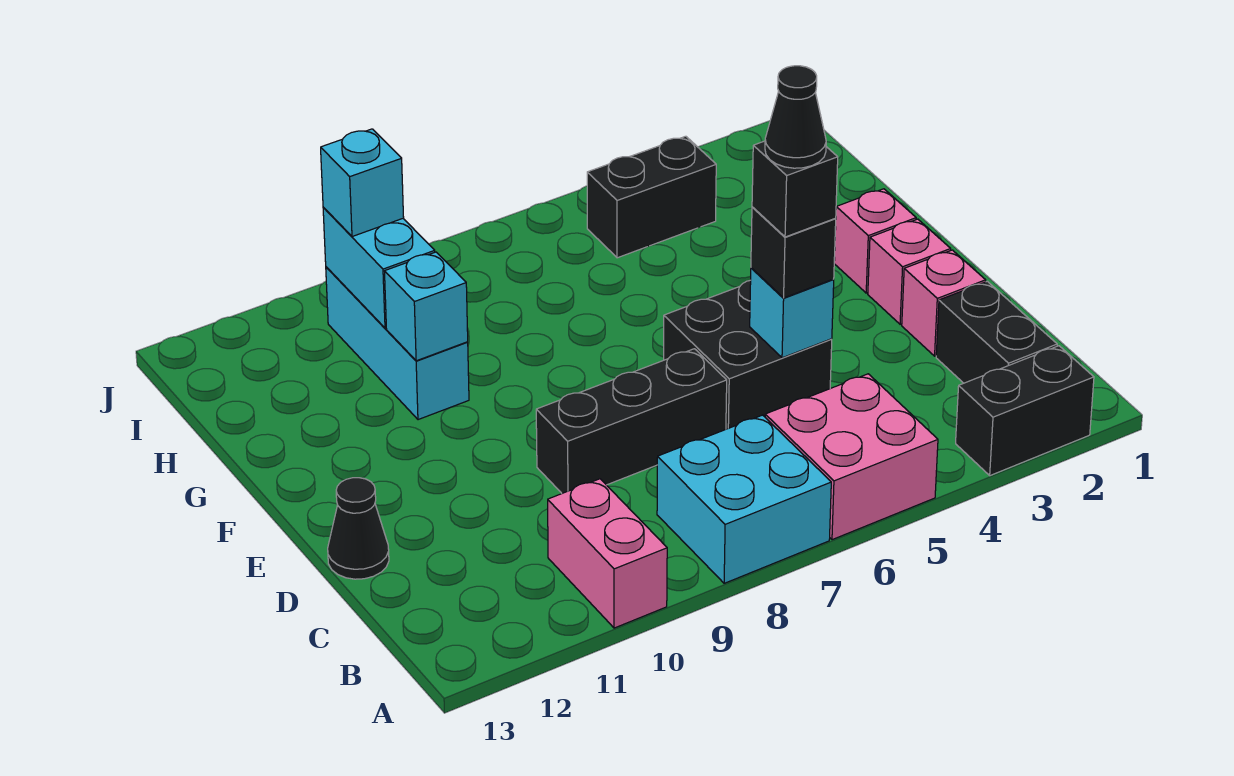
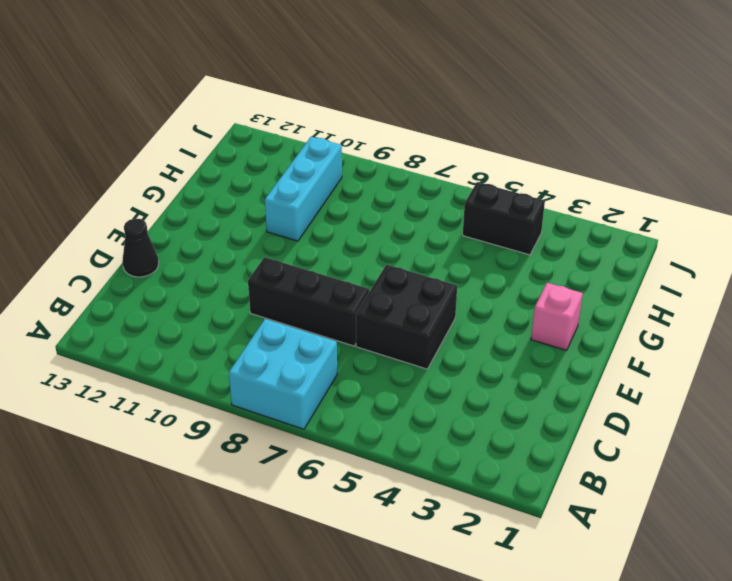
none -> black brick A2:A3 level 1
none -> pink brick A5:B6 level 1
none -> pink brick A10:B10 level 1

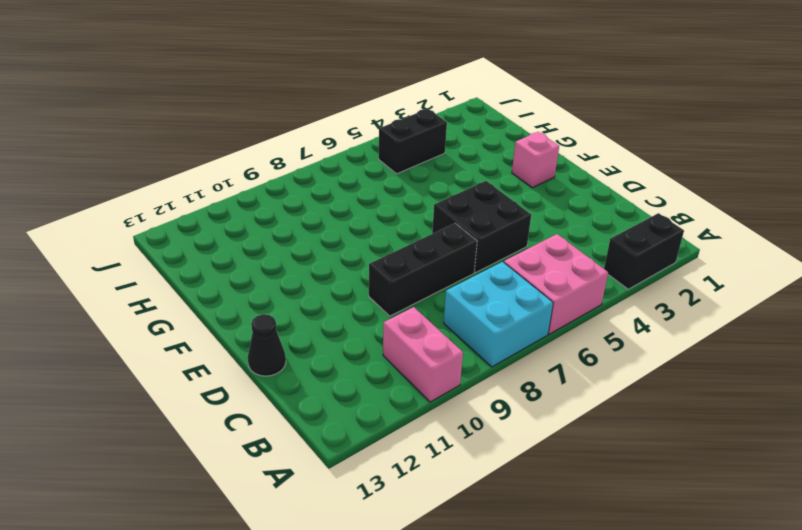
none -> black brick B2:C2 level 1
none -> pink brick D2 level 1
none -> pink brick E2 level 1

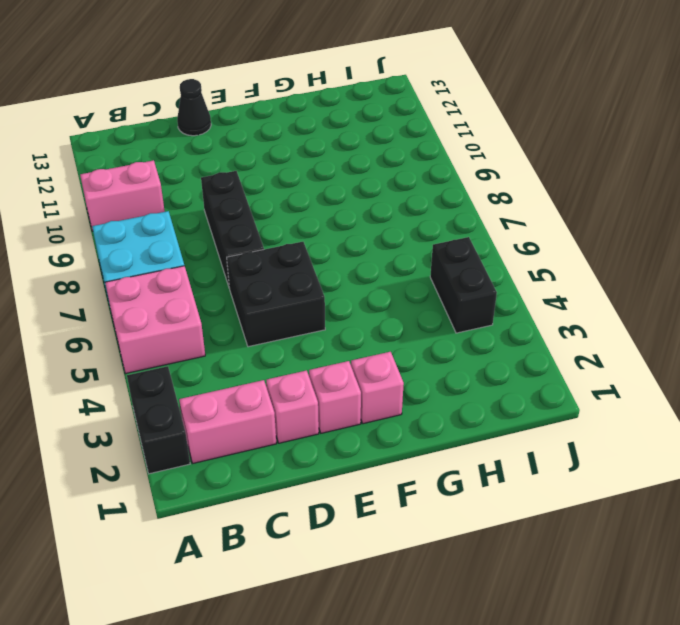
pink brick B2:C2 level 1 -> black brick B2:C2 level 1
none -> cyan brick G10:I10 level 1
none -> cyan brick D5 level 2
none -> cyan brick G10 level 2

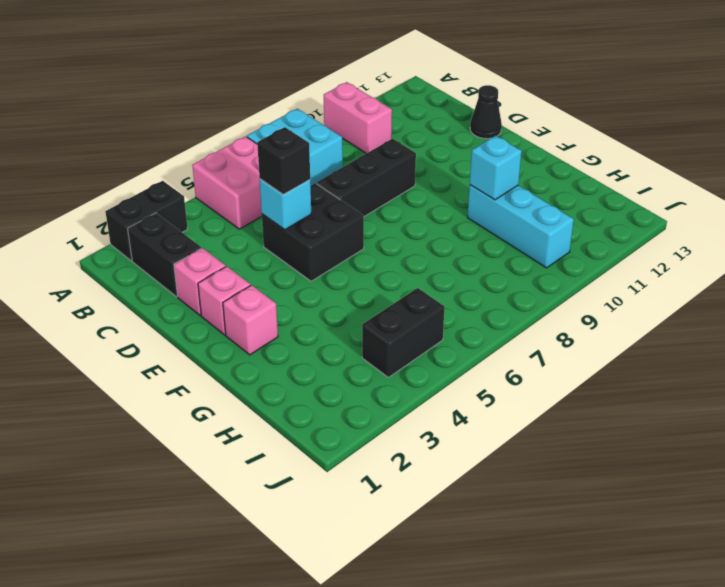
none -> cyan brick H10:I10 level 2
none -> cyan brick I10 level 3
none -> black brick D5 level 4

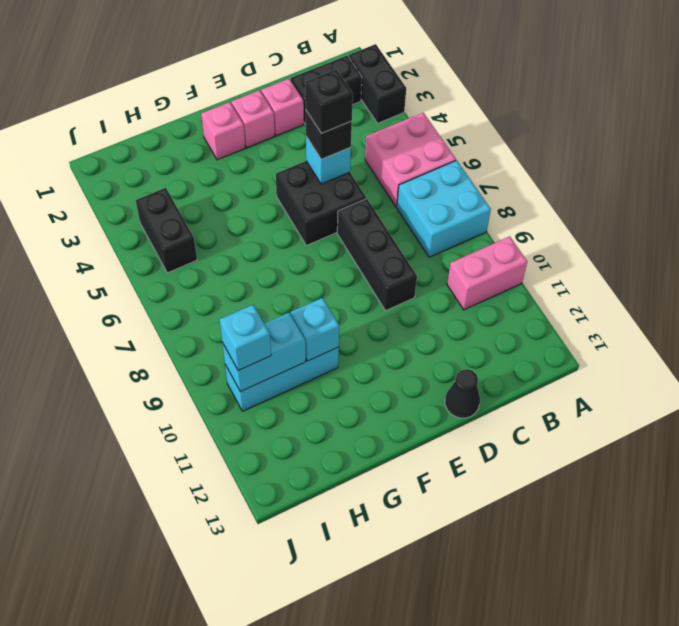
none -> black cone D5 level 5

